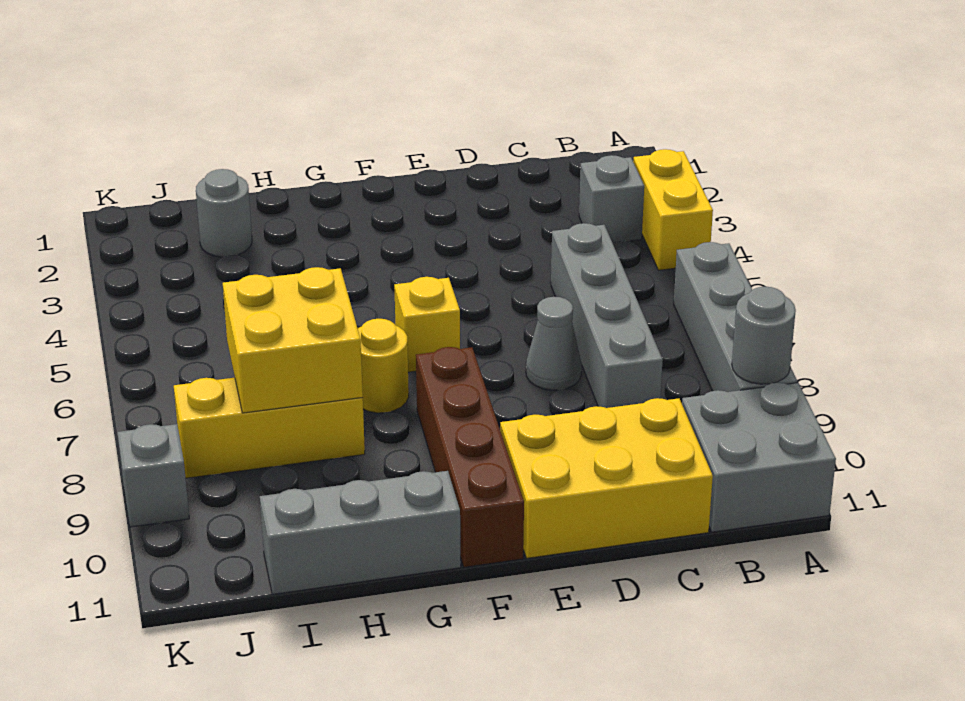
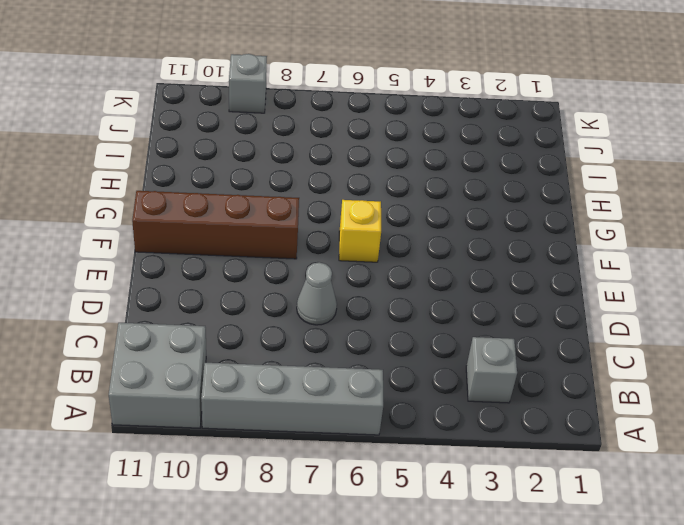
none -> yellow brick A3:A4 level 1
none -> grey brick C5:C8 level 1
none -> yellow brick C10:E11 level 1

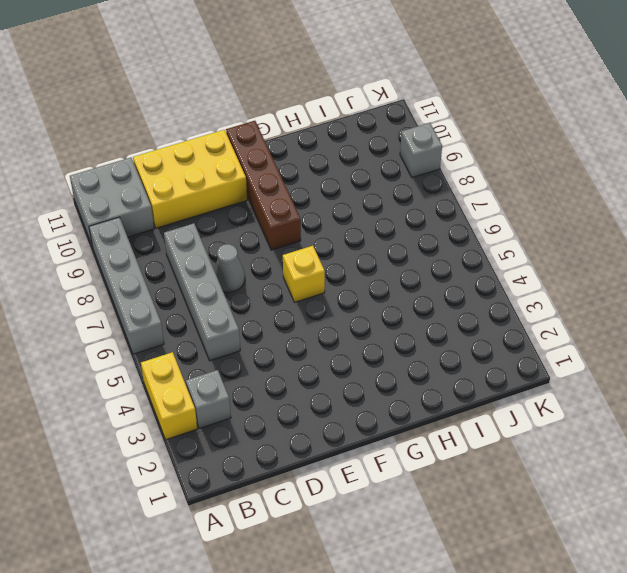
none -> yellow round brick G7 level 1
none -> grey brick G11:I11 level 1
none -> yellow brick H8:J8 level 1

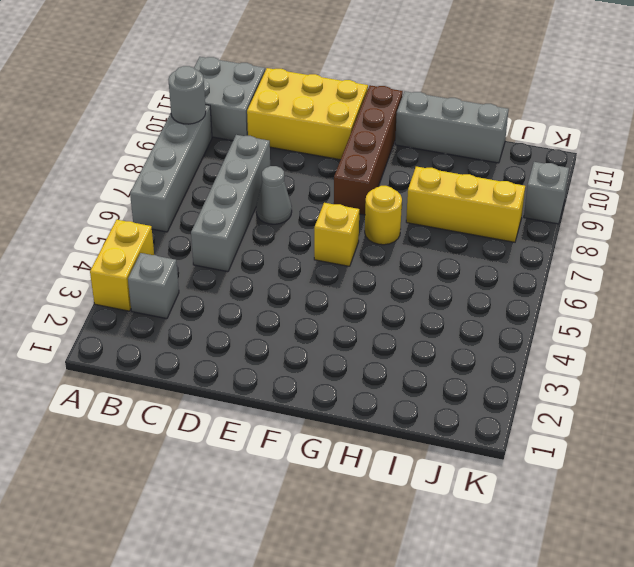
none -> grey round brick I2 level 1
none -> yellow brick H7:I8 level 2

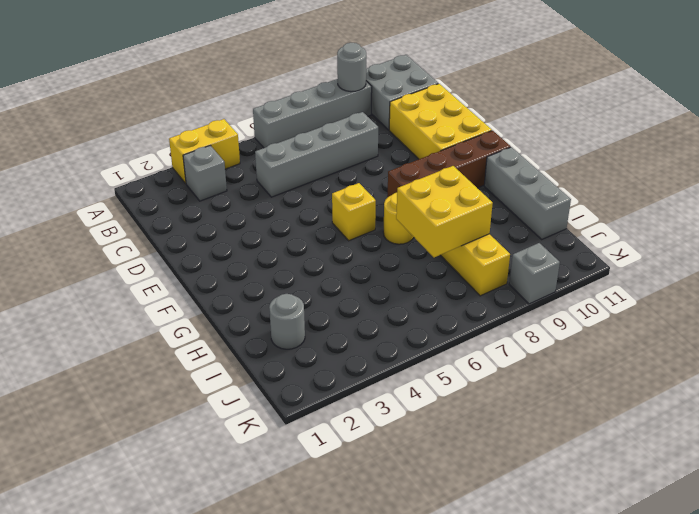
none -> grey cone D7 level 1

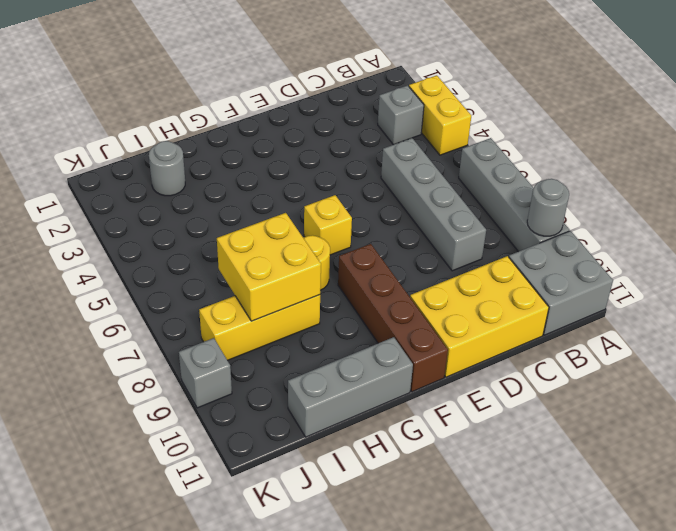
none -> grey cone D7 level 1

